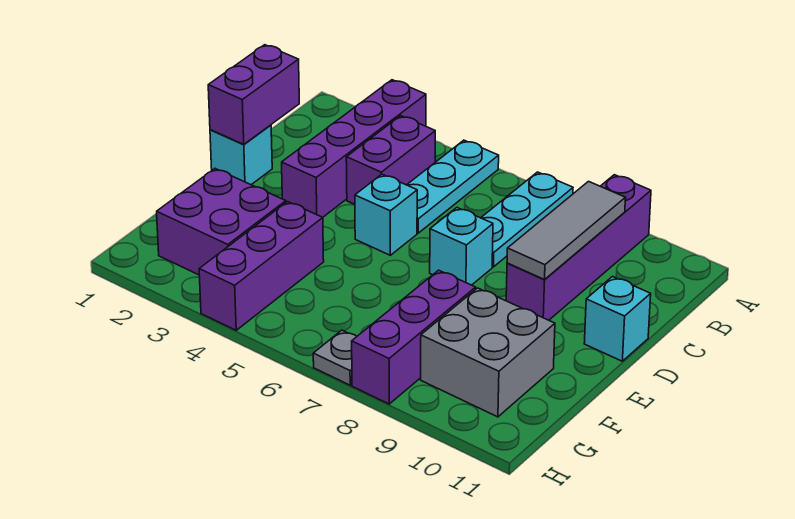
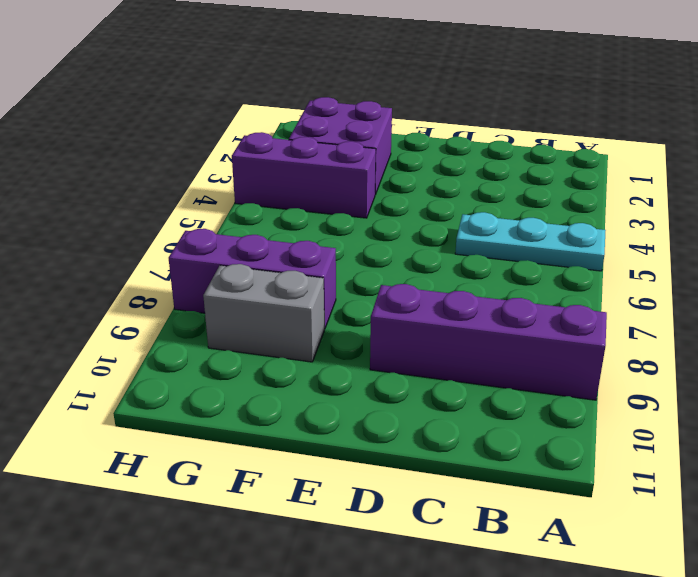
grey brick F9:G9 level 1 -> grey brick F9:G10 level 1
none -> purple brick A3:D3 level 1
none -> cyan plate A7:C7 level 1
none -> purple brick B4:C4 level 1

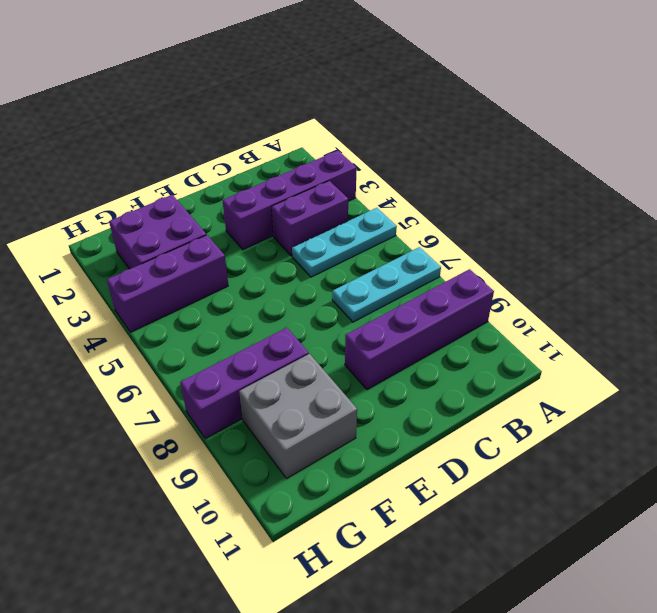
none -> cyan brick D1 level 1
none -> cyan brick D5 level 1
none -> cyan brick D7 level 1

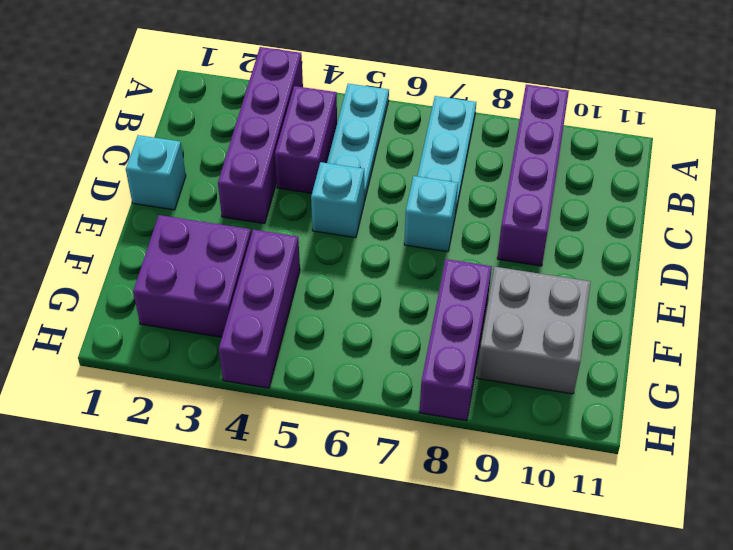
none -> cyan brick D11 level 1
none -> grey plate H7 level 1
none -> grey tile B9:D9 level 2

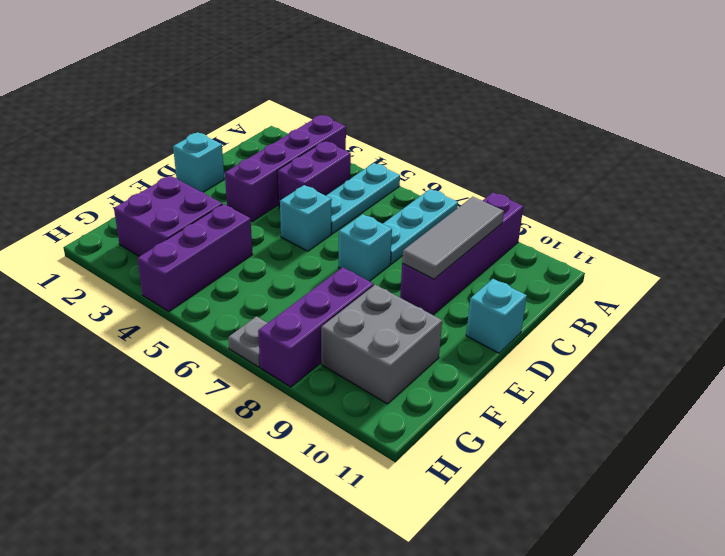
none -> purple brick C1:D1 level 2

